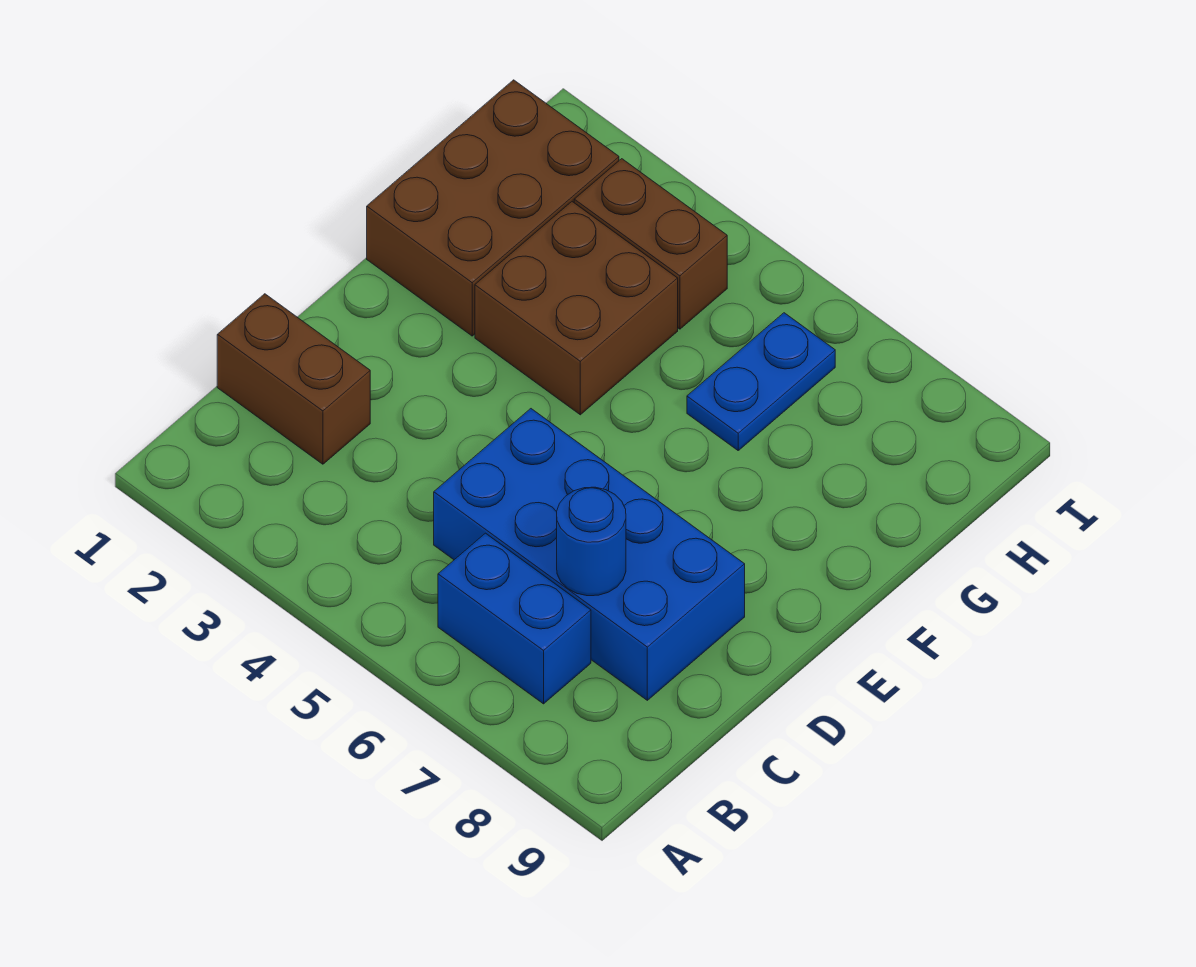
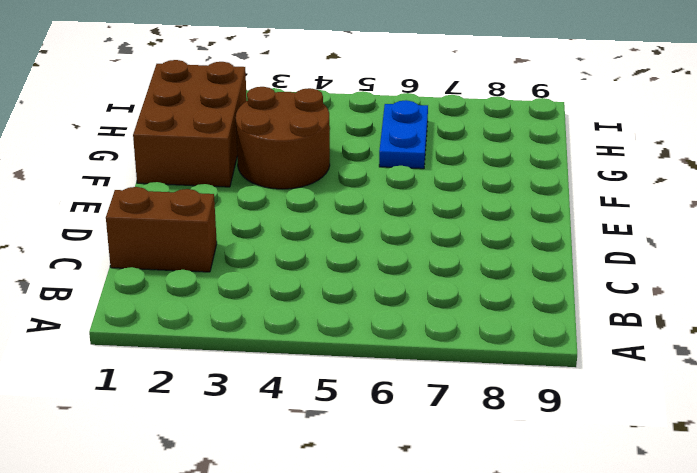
brown round brick F3:G4 level 1 -> brown brick F3:G4 level 1
none -> blue brick B6:B7 level 1
none -> blue brick C5:D8 level 1

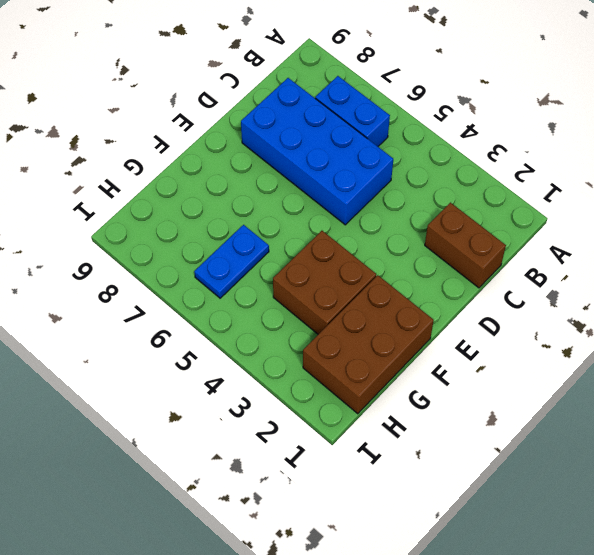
none -> brown brick H3:H4 level 1
none -> blue round brick C7 level 2

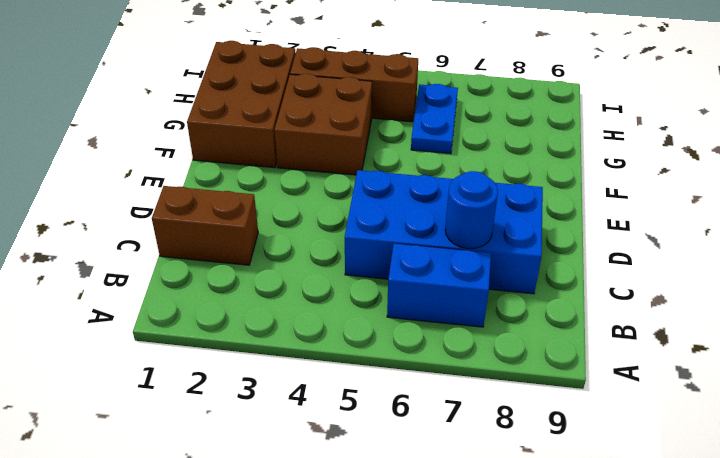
brown brick H3:H5 level 1 -> brown brick H3:H4 level 1

